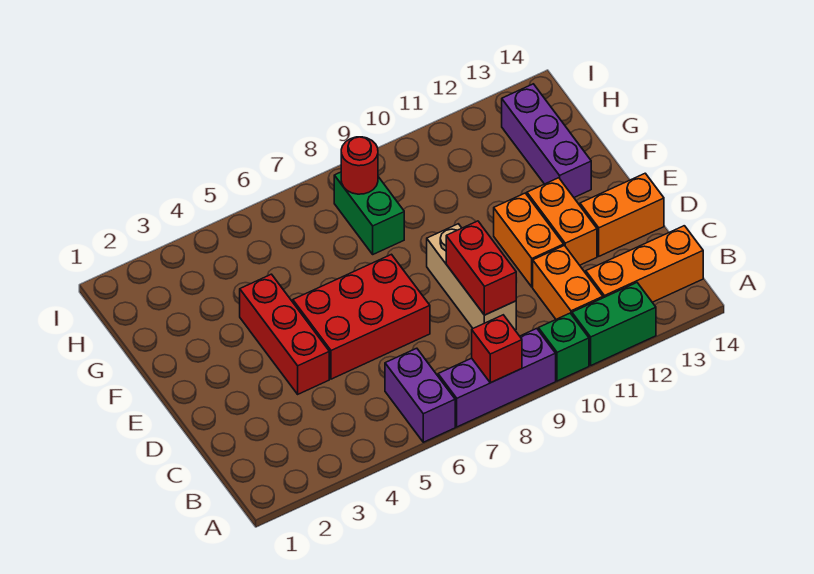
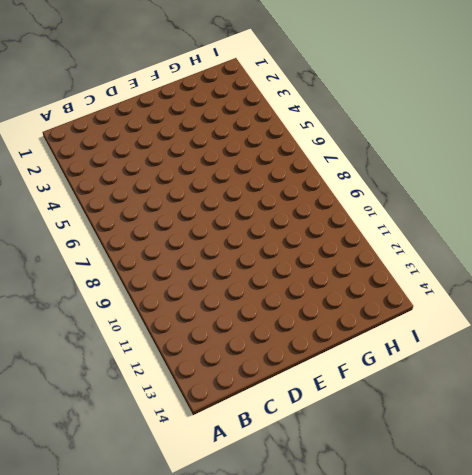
none -> purple brick A6:B6 level 1
none -> purple brick A7:A9 level 1
none -> green brick A10 level 1

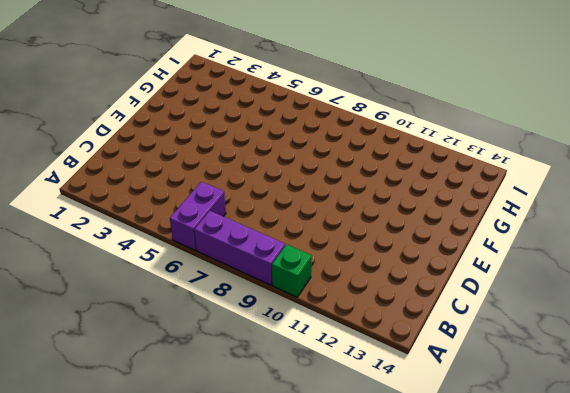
none -> green brick A11:A12 level 1
none -> orange brick B11:C11 level 1
none -> orange brick B12:B14 level 1

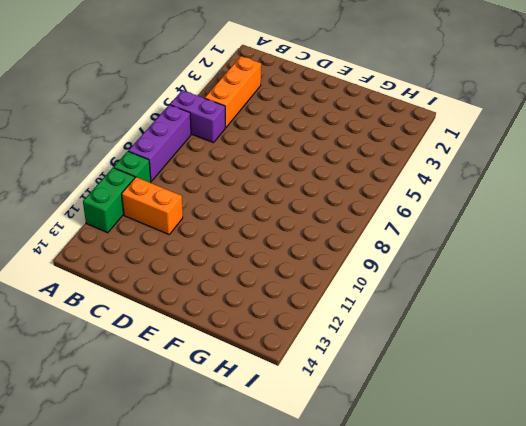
orange brick B3:B5 level 1 -> orange brick B12:B14 level 1
none -> tan brick C9:E9 level 1
none -> red brick D4:F4 level 1
none -> red brick D5:E7 level 1

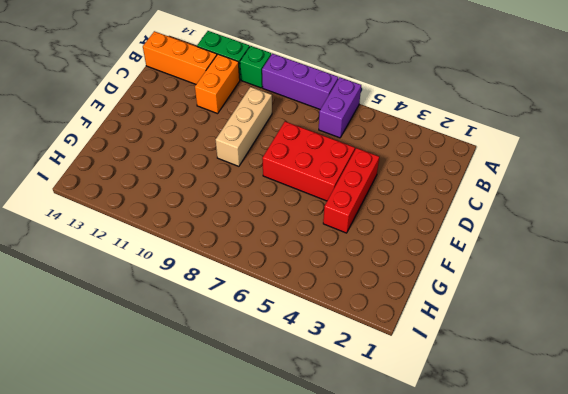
none -> orange brick D11:E11 level 1
none -> orange brick D12:E12 level 1
none -> orange brick D13:D14 level 1

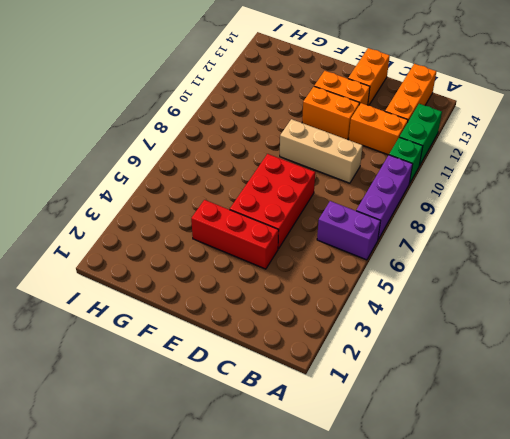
none -> purple brick F13:H13 level 1
none -> green brick G8:H8 level 1
none -> red brick A8 level 2

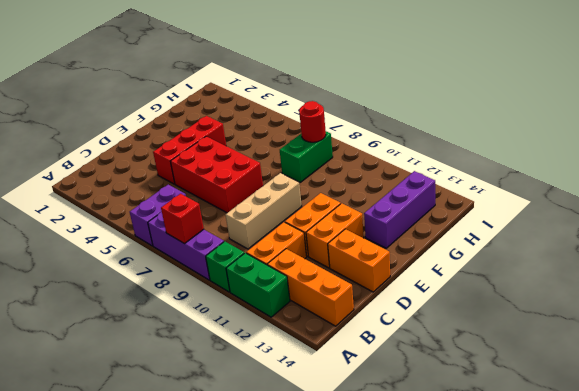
none -> red brick C9:D9 level 2

